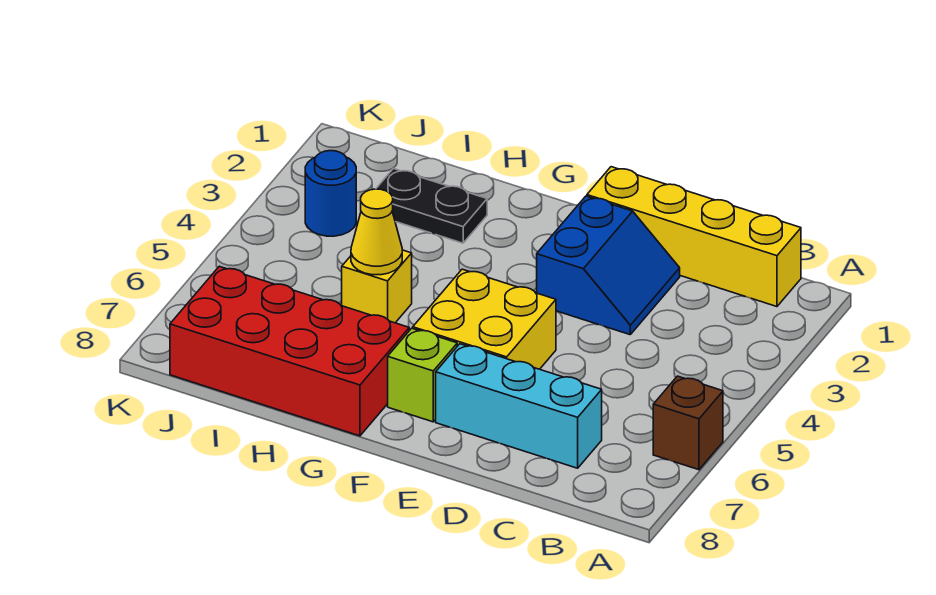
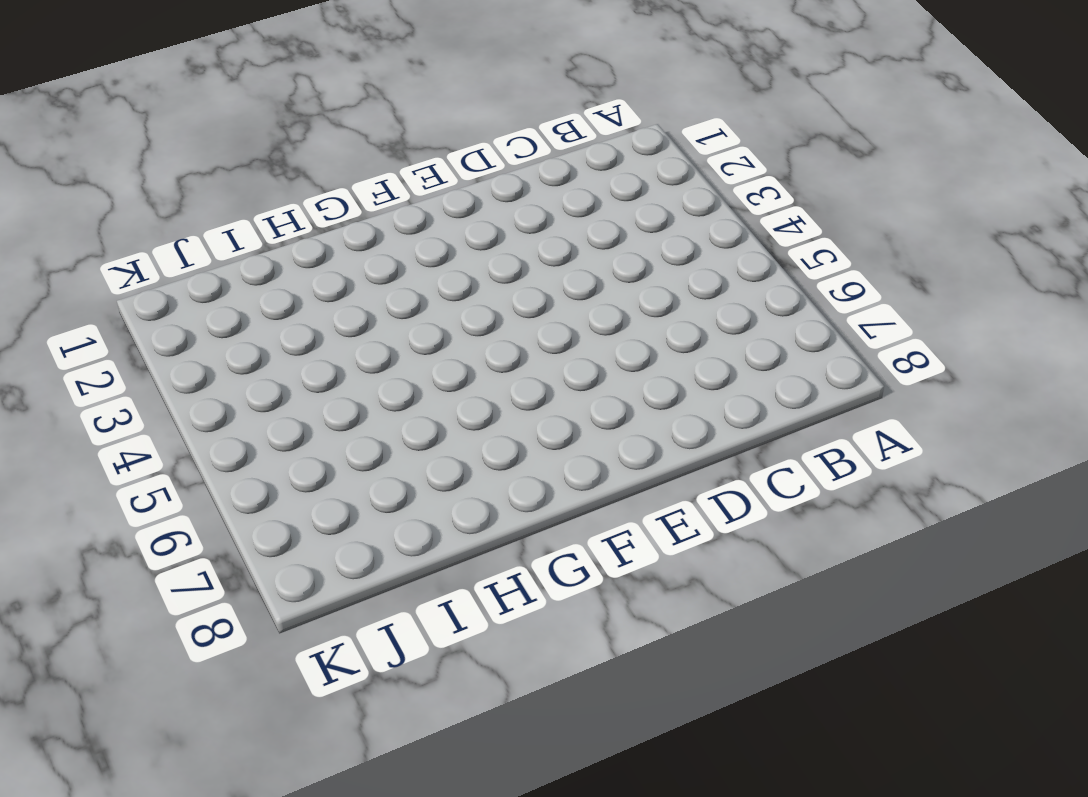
none -> brown brick A6 level 1
none -> yellow brick B1:E1 level 1

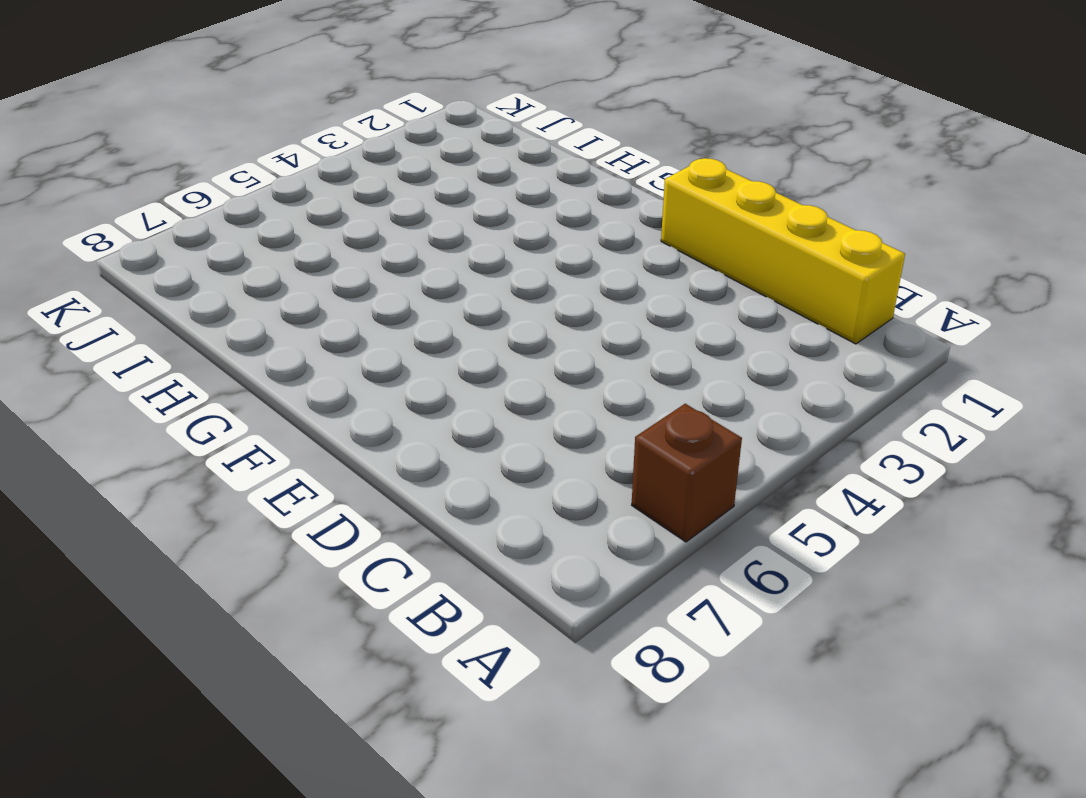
none -> cyan brick C7:E7 level 1
none -> blue slope D2:E3 level 1 top E

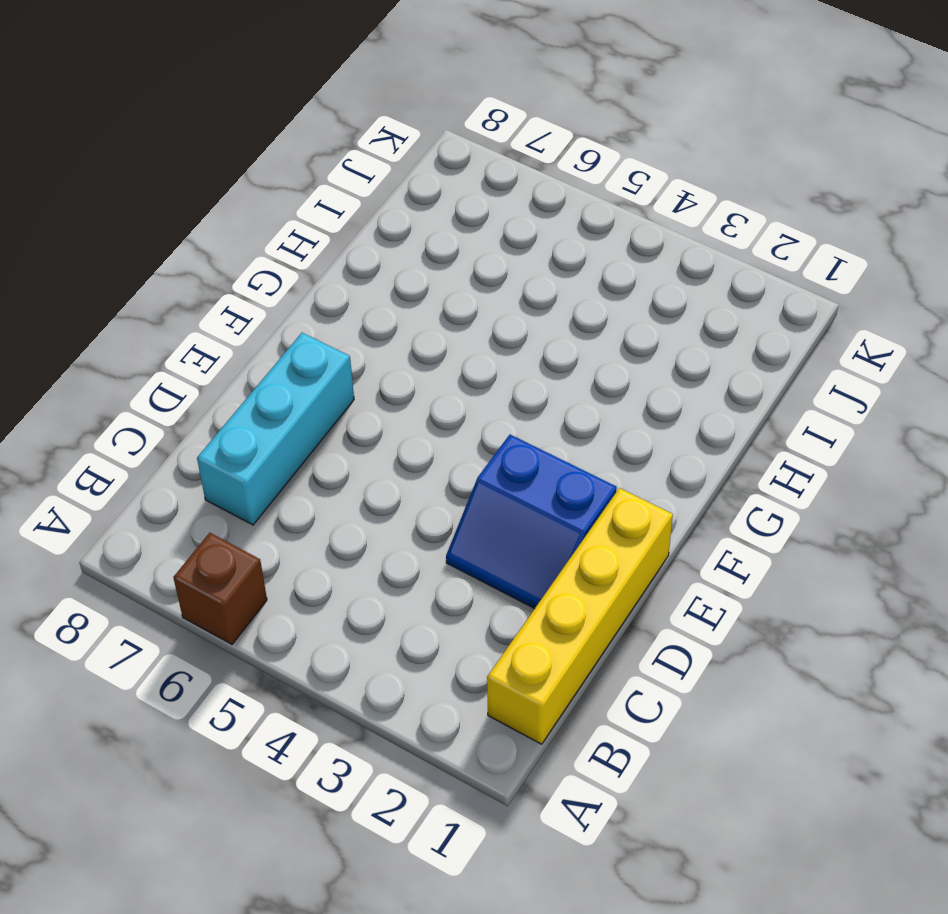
none -> yellow brick E5:F6 level 1
none -> lime brick F7 level 1

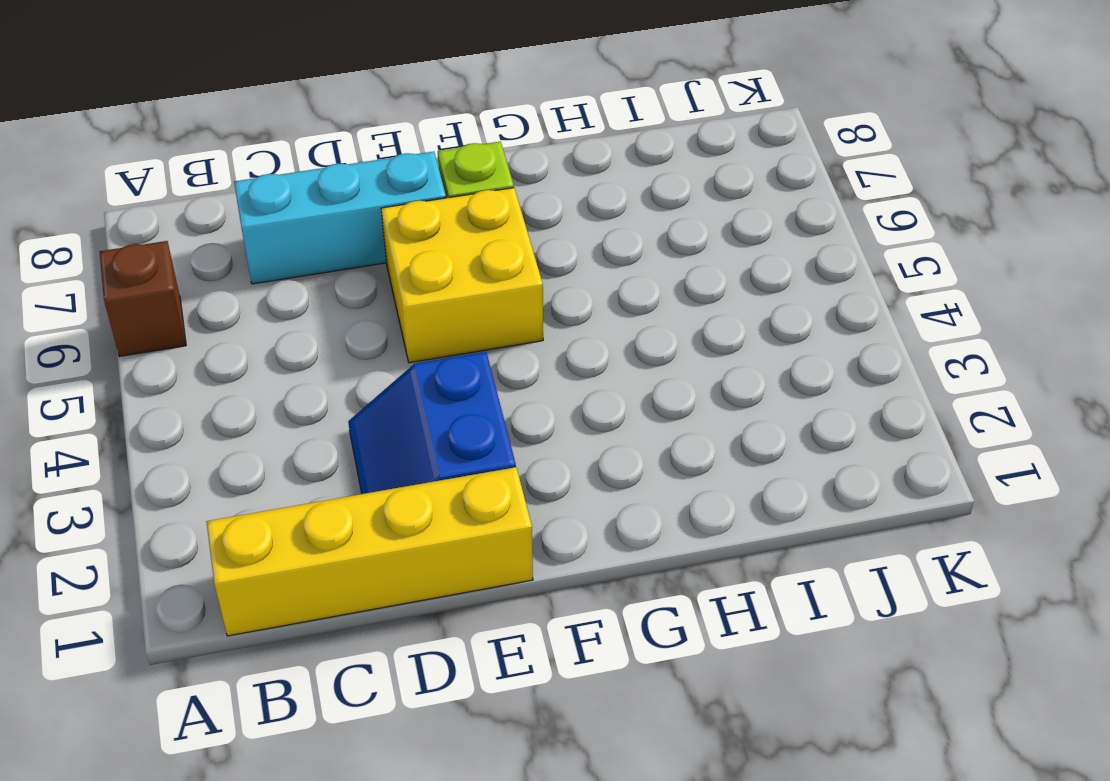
none -> red brick G7:J8 level 1
none -> black plate H2:I2 level 1

